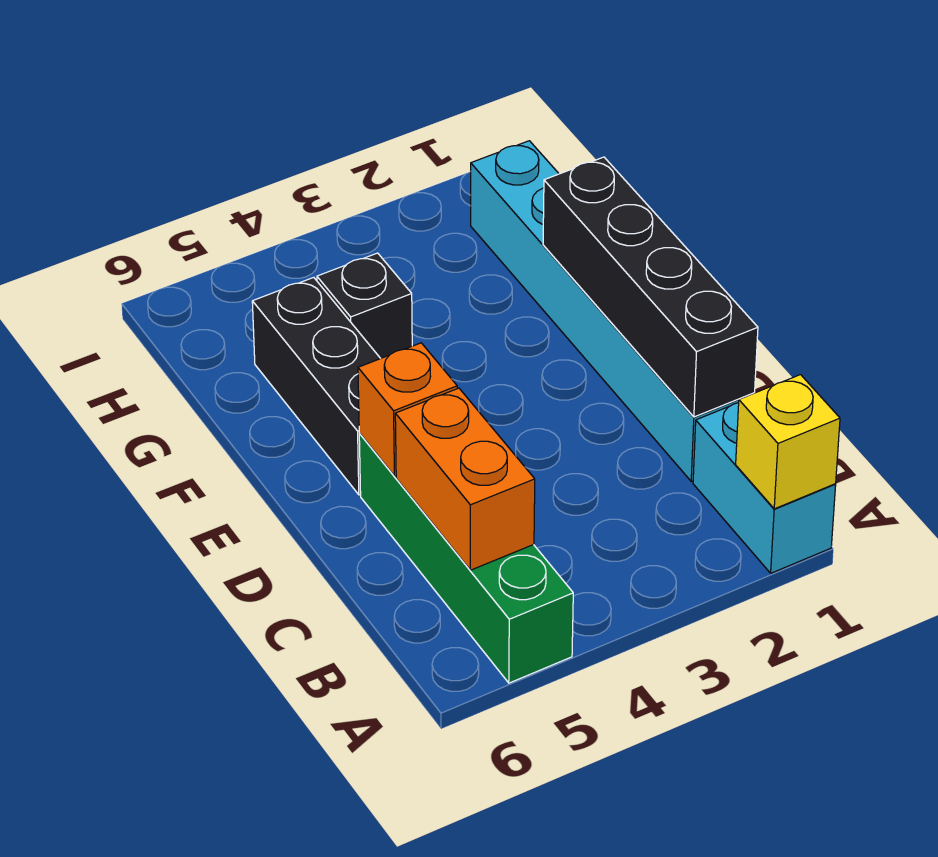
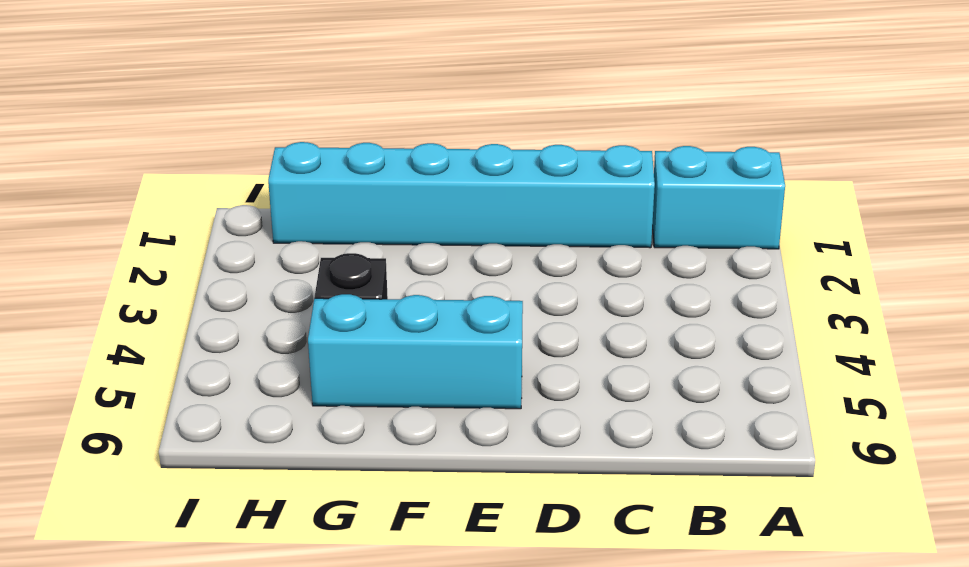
cyan brick E5:G5 level 1 -> black brick E5:G5 level 1
none -> green brick A5:D5 level 1
none -> yellow brick A1 level 2

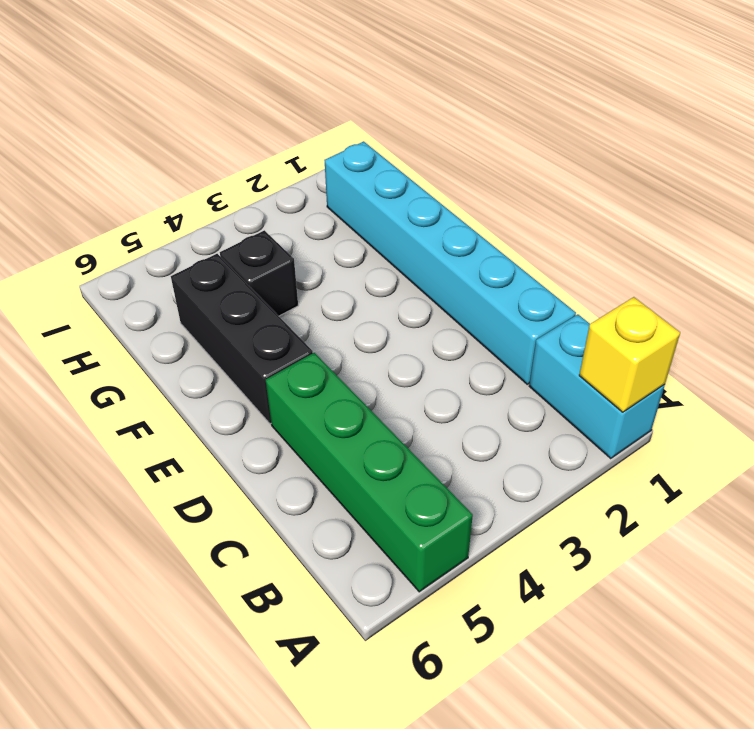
none -> orange brick B5:C5 level 2
none -> black brick C1:F1 level 2

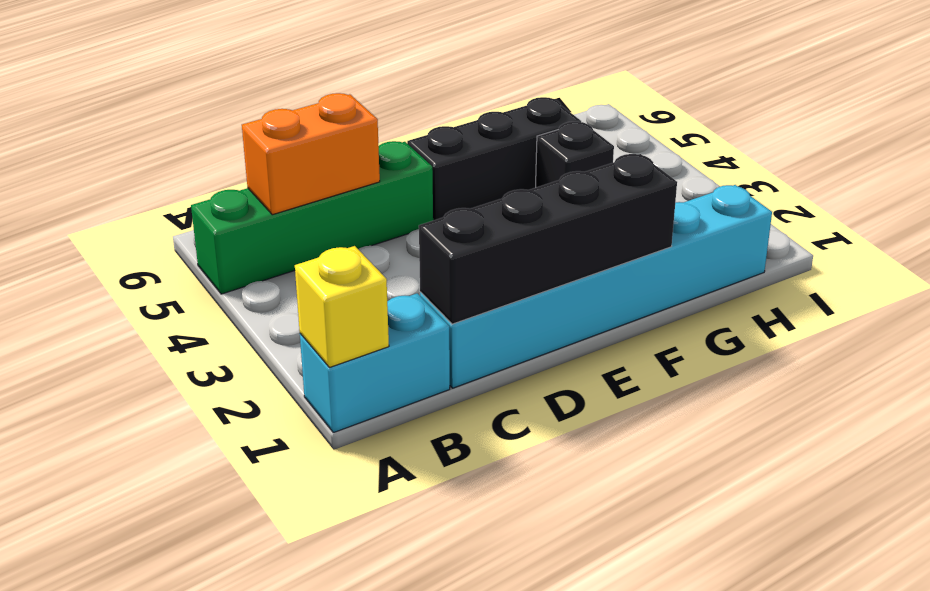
none -> orange brick D5 level 2

